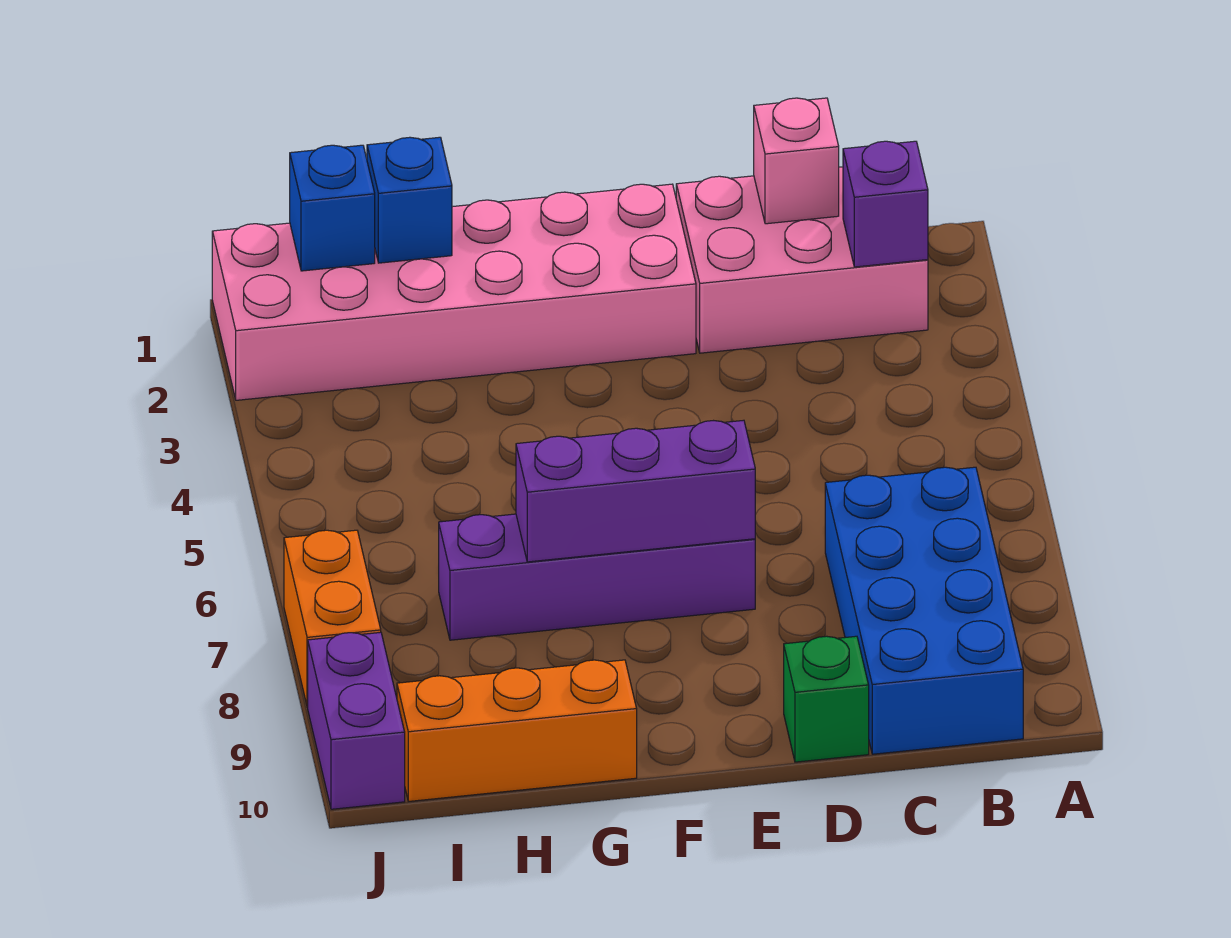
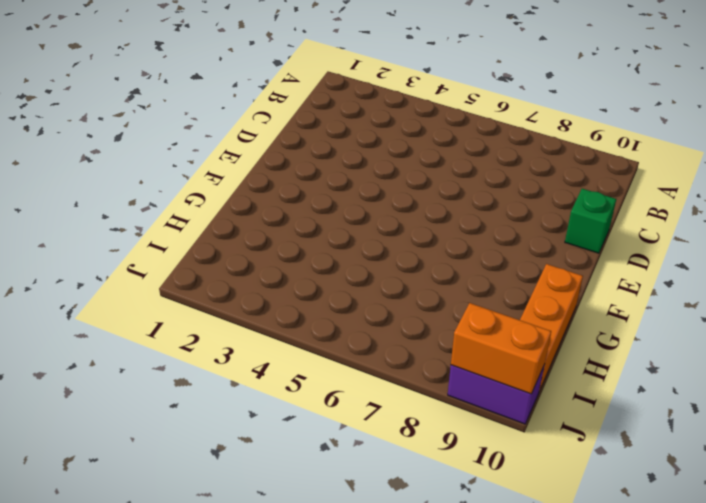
orange brick J9:J10 level 2 -> orange brick J7:J8 level 1
none -> pink brick B1:D2 level 1
none -> blue brick B7:C10 level 1
none -> pink brick E1:J2 level 1

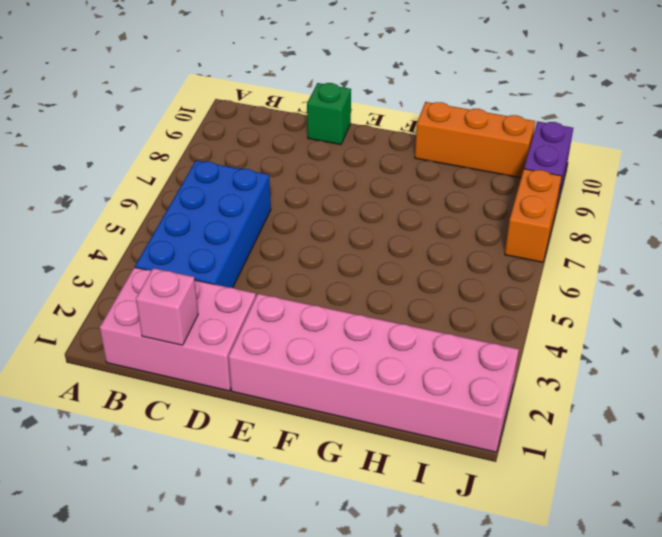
blue brick B3:C6 level 1 -> blue brick B7:C10 level 1
none -> purple brick E7:H7 level 1
none -> purple brick B2 level 2
none -> purple brick E7:G7 level 2

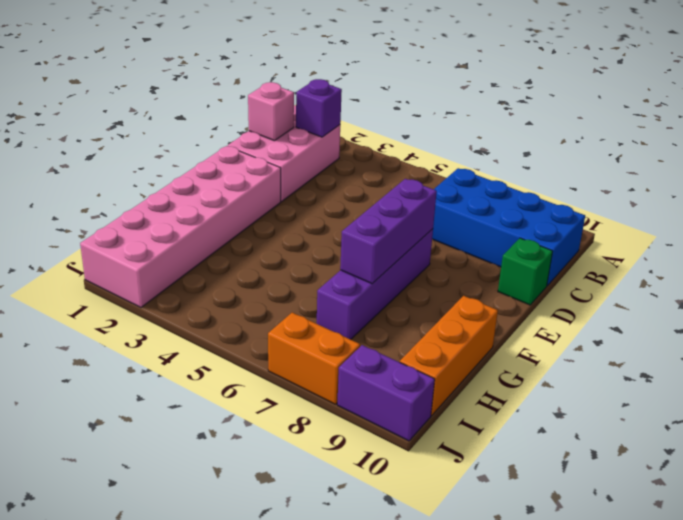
none -> blue brick H1 level 2
none -> blue brick I1 level 2

